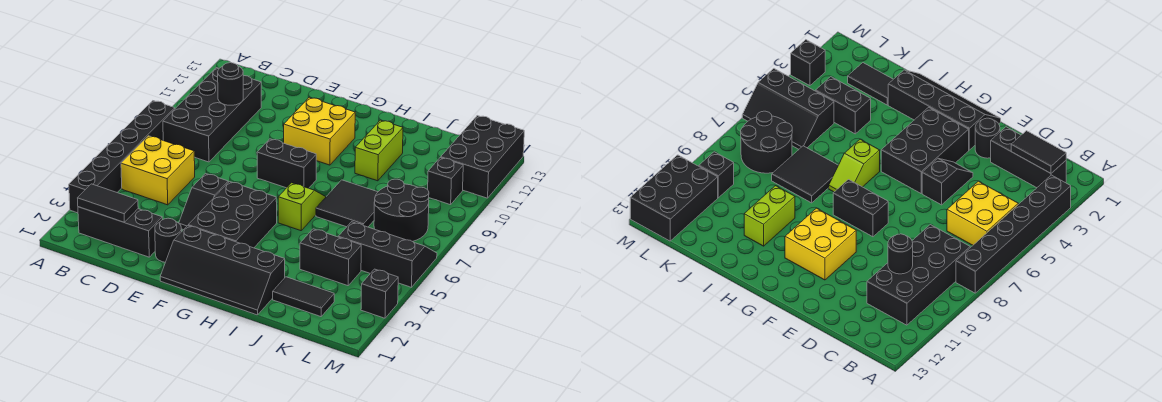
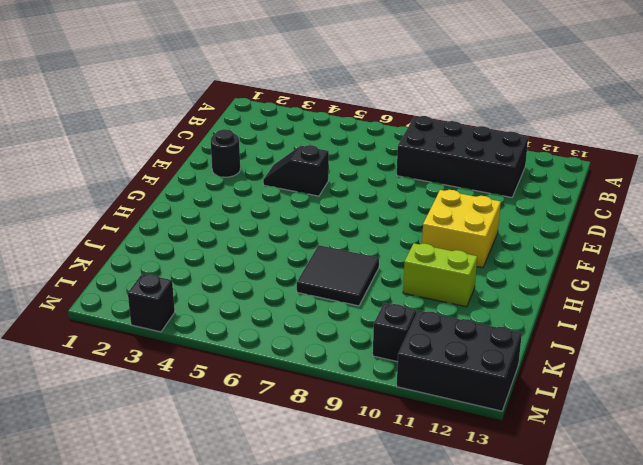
none -> black brick A3:A8 level 1
none -> black brick B2:D2 level 1
none -> yellow brick B5:C6 level 1

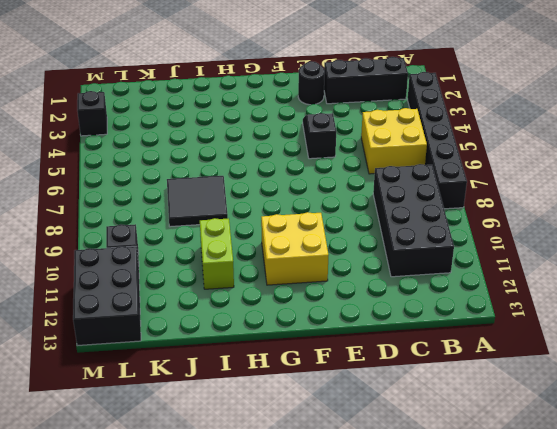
none -> black slope F1:I2 level 1 top 2
none -> black brick F3:G5 level 1
none -> black brick F8:G8 level 1

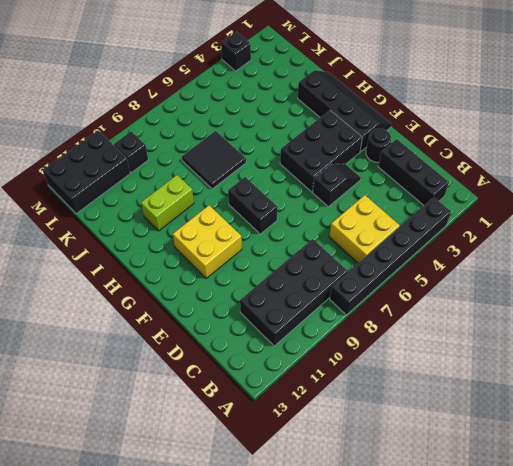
none -> lime slope H6:H7 level 1 top 6
none -> black tile J2:K2 level 1
none -> black brick J4:K4 level 1

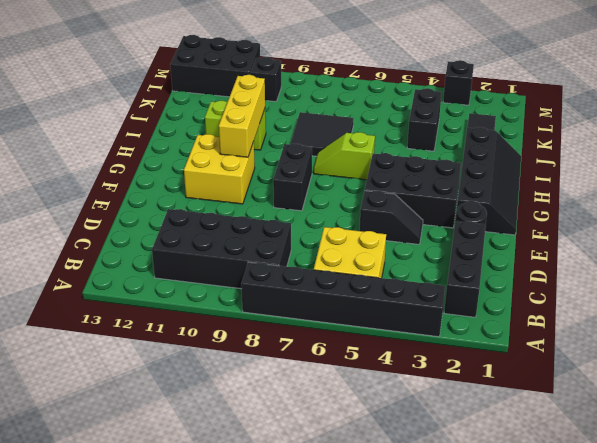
yellow brick G10:I10 level 2 -> none
none -> black slope K5:M6 level 1 top 5
none -> black round brick K7:L8 level 1
none -> black tile B2:C2 level 2

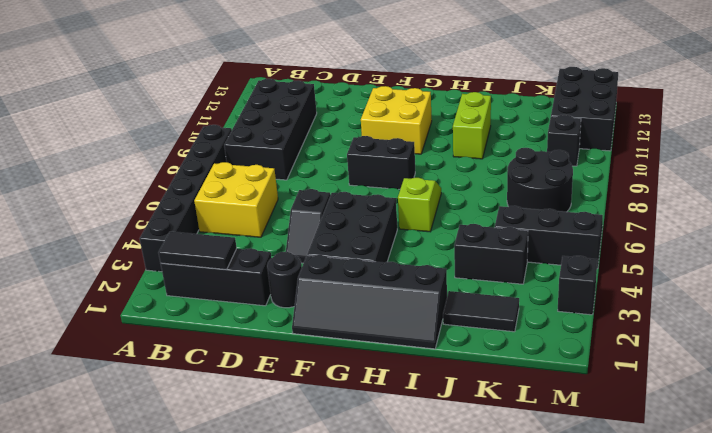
none -> black tile I7:J8 level 1
none -> black round brick C10 level 2

